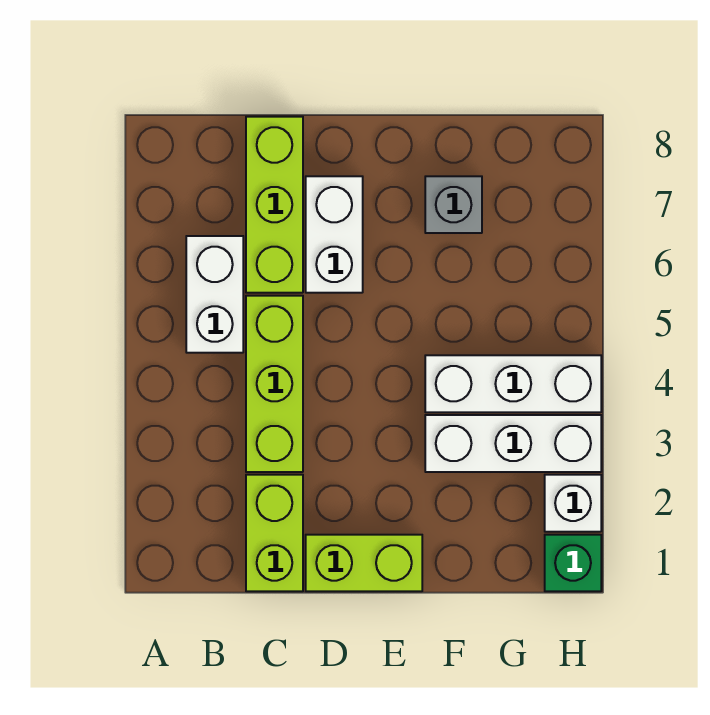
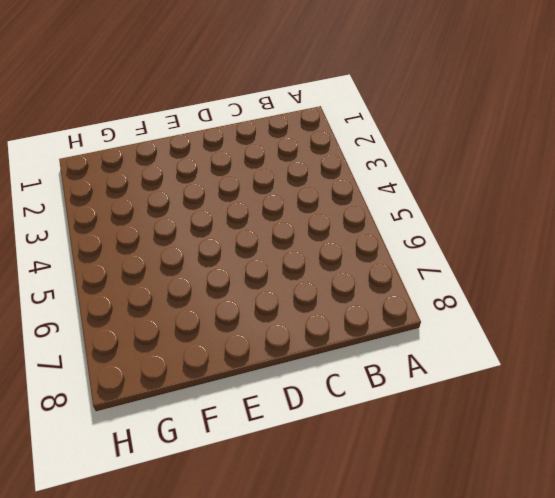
none -> white brick B5:B6 level 1
none -> lime brick C1:C2 level 1

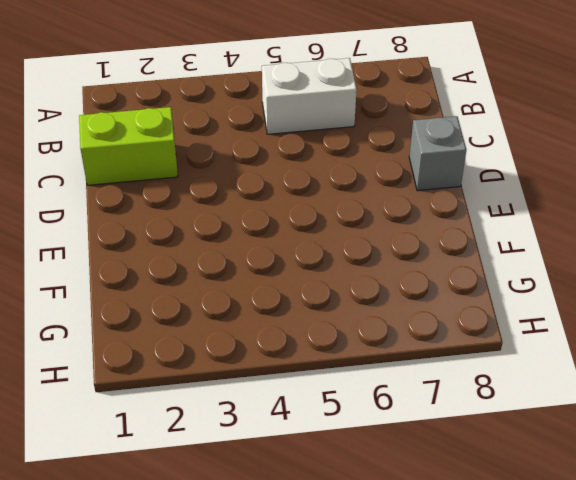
grey brick D8 level 1 -> grey brick F7 level 1
none -> lime brick C3:C5 level 1
none -> lime brick C6:C8 level 1

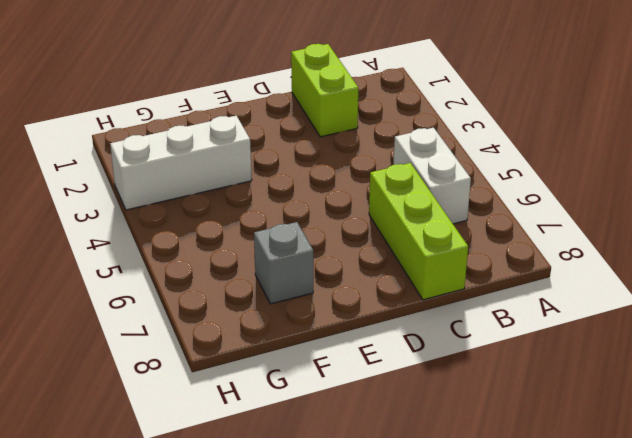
none -> lime brick C3:C5 level 1
none -> lime brick D1:E1 level 1

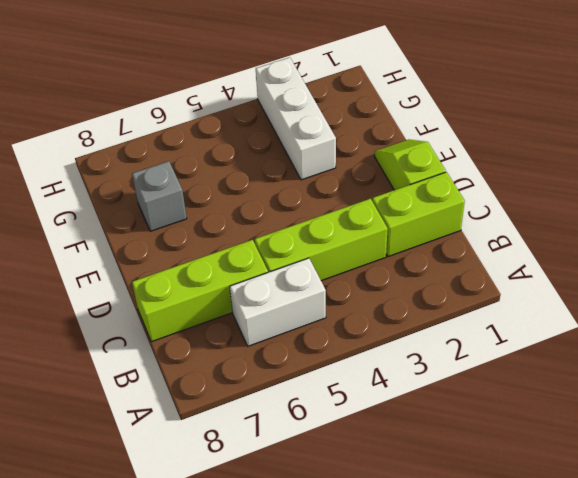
lime slope D1:E1 level 1 top D -> lime brick D1:E1 level 1
none -> white brick D6:D7 level 1
none -> white brick F4:H4 level 1

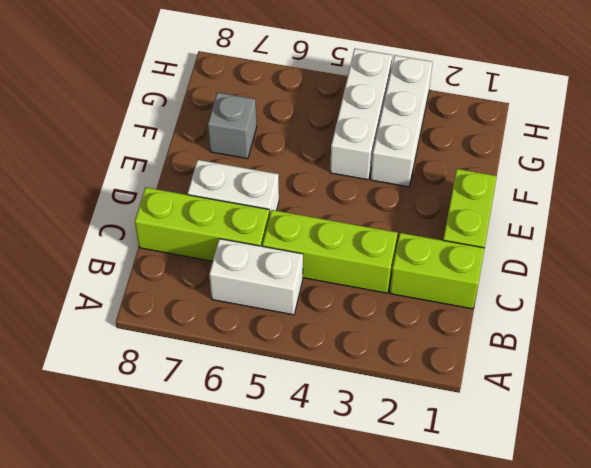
none -> green brick H1 level 1
none -> white brick H2 level 1

